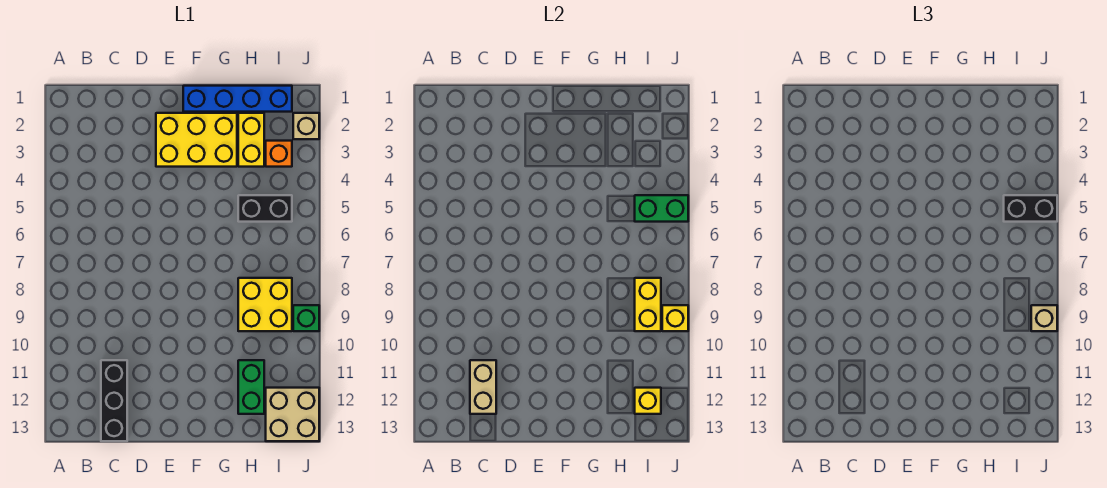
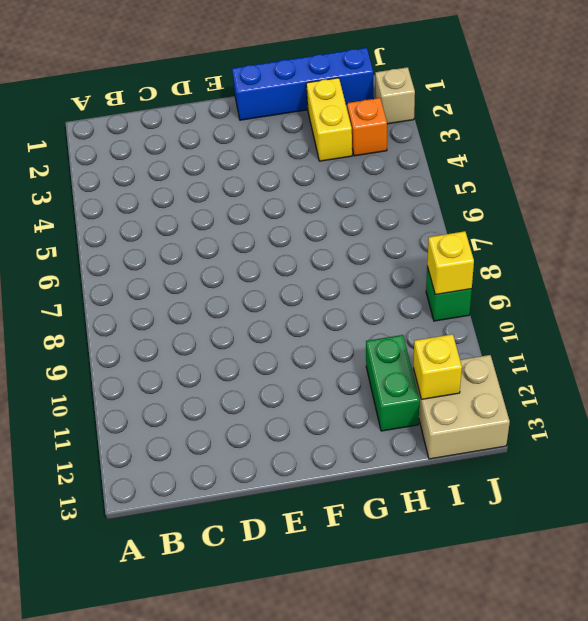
none -> black brick C11:C13 level 1
none -> yellow brick E2:G3 level 1
none -> black brick H5:I5 level 1

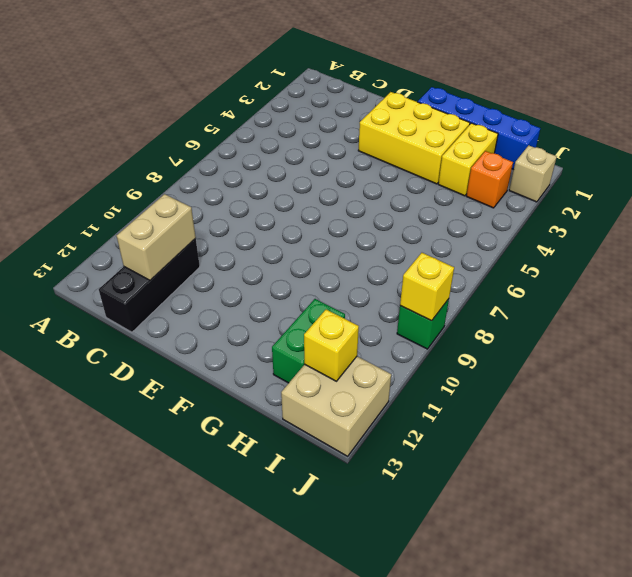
none -> black brick H5:I5 level 1
none -> yellow brick H8:I9 level 1
none -> green brick I5:J5 level 2

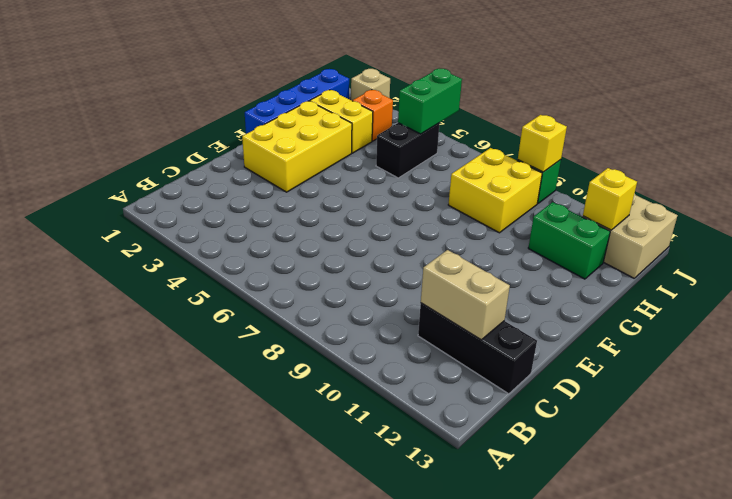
none -> yellow brick I8:I9 level 2
none -> black brick I5:J5 level 3
none -> tan brick J9 level 3

